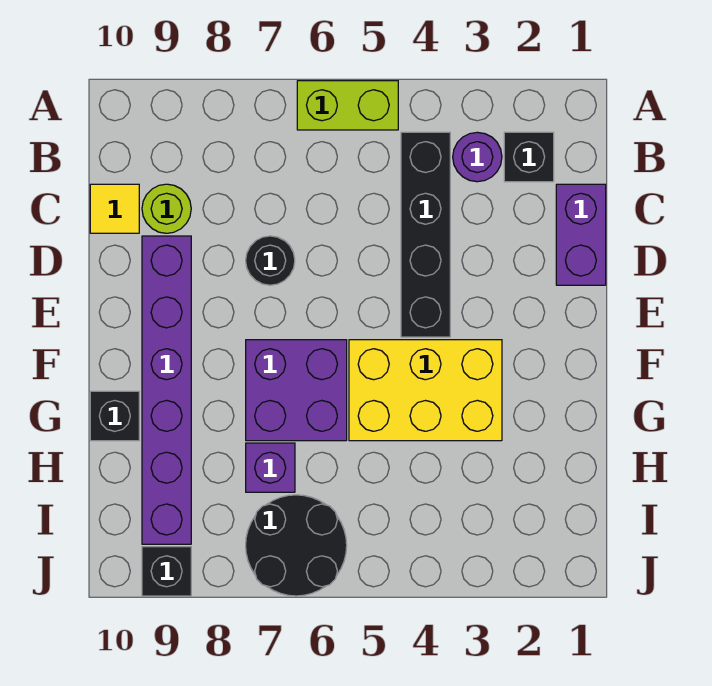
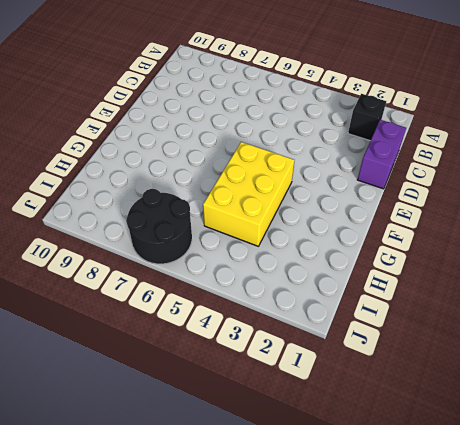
yellow brick F4:H5 level 1 -> yellow brick F3:G5 level 1
none -> lime brick A5:A6 level 1
none -> purple round brick B3 level 1
none -> black brick B4:E4 level 1

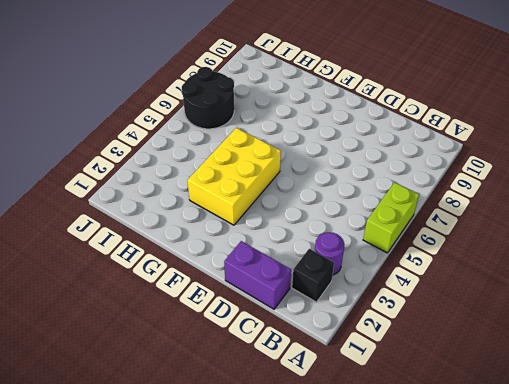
none -> black brick B4:E4 level 1
none -> lime round brick C9 level 1
none -> yellow tile C10 level 1

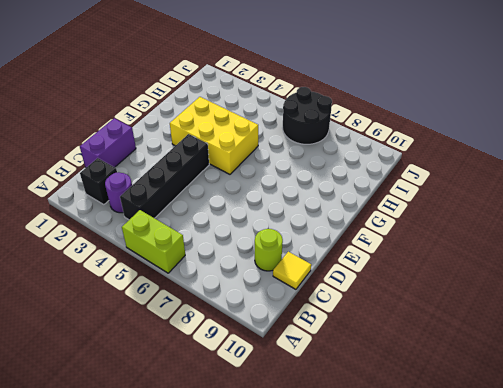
none -> black round brick D7 level 1
none -> purple brick D9:I9 level 1
none -> purple brick F6:G7 level 1

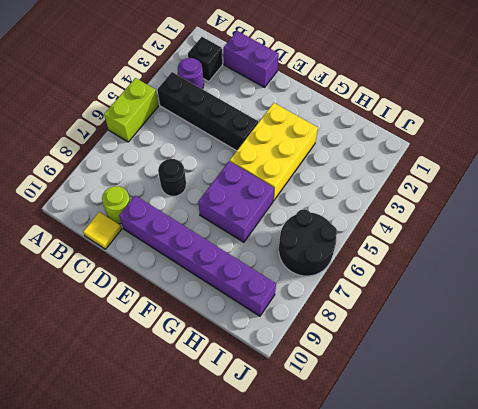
none -> black brick G10 level 1
none -> purple brick H7 level 1
none -> black brick J9 level 1

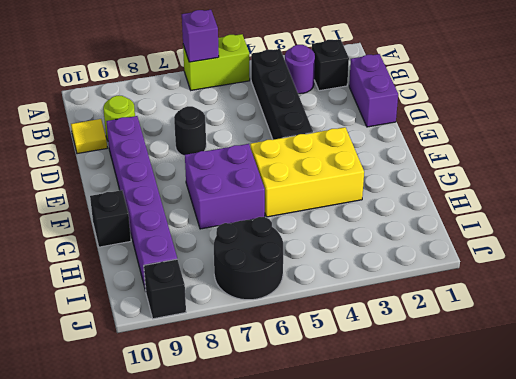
purple brick A6 level 2 -> purple brick H7 level 1

